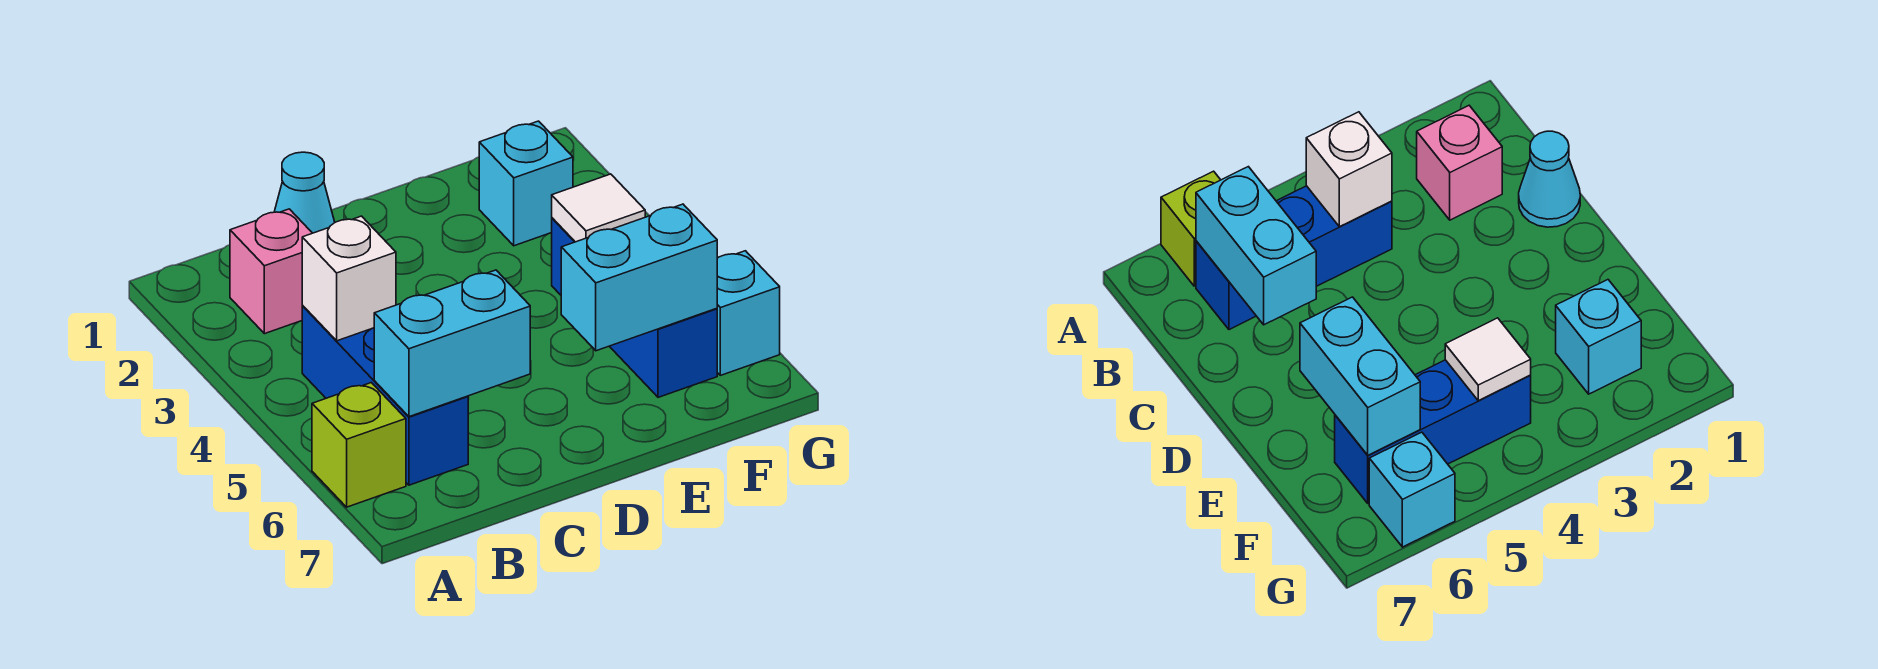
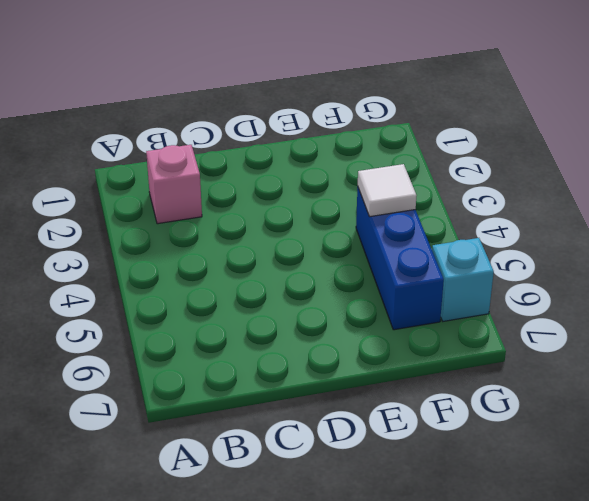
none -> lime brick A6 level 1
none -> blue brick B4:B6 level 1

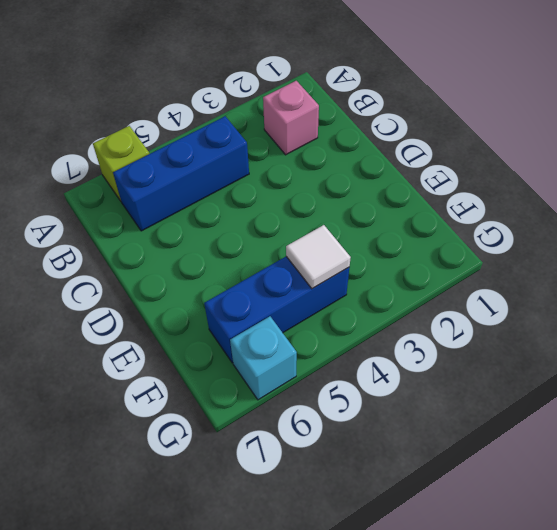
none -> cyan cone C1 level 1
none -> cyan brick F2 level 1

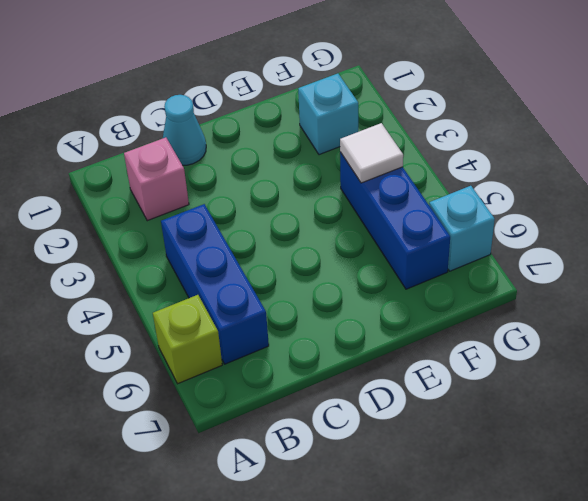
none -> white brick B4 level 2
none -> cyan brick B6:C6 level 2

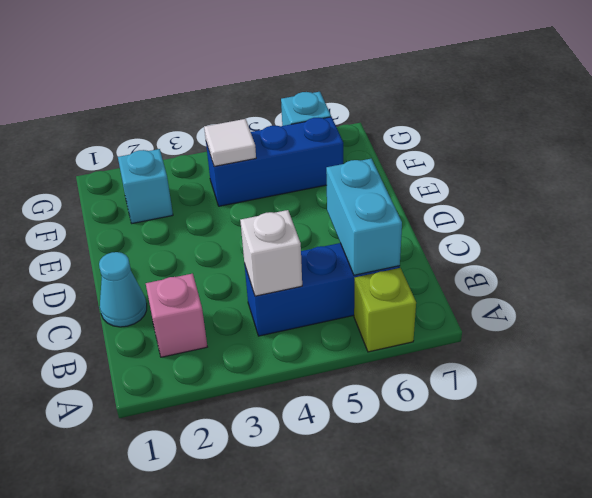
none -> cyan brick E6:F6 level 2

